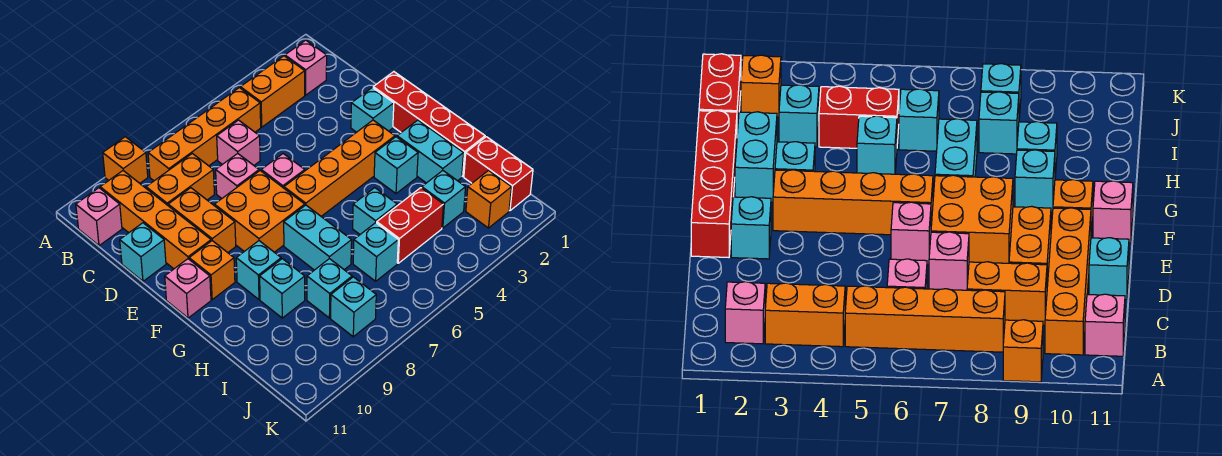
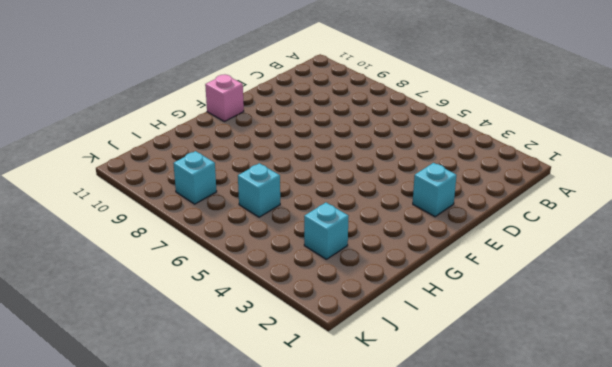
none -> orange brick A9 level 1
none -> pink brick B2 level 1
none -> orange brick B3:B4 level 1
none -> orange brick B5:B8 level 1

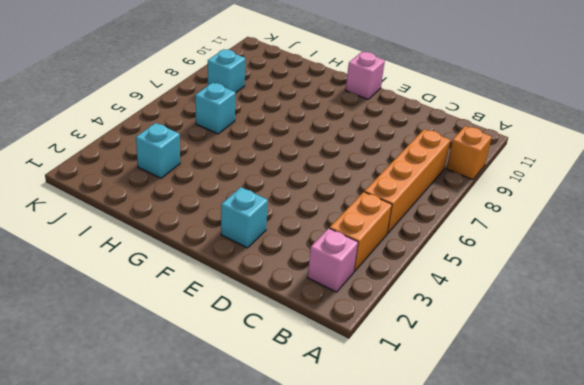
none -> orange brick B10:E10 level 1
none -> pink brick B11 level 1
none -> pink brick C6 level 1
none -> orange brick C8:C9 level 1

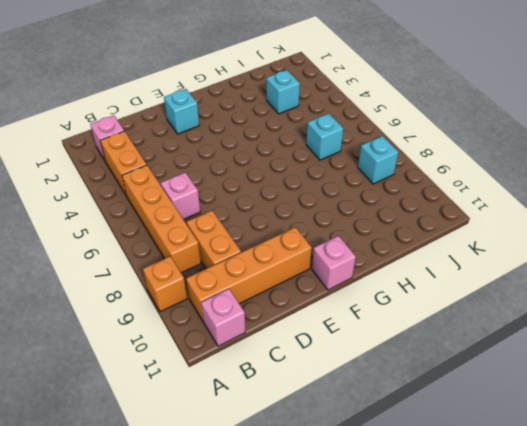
none -> pink brick D7 level 1
none -> orange brick D9:E9 level 1
none -> cyan brick D11 level 1
none -> red brick E1:H1 level 1

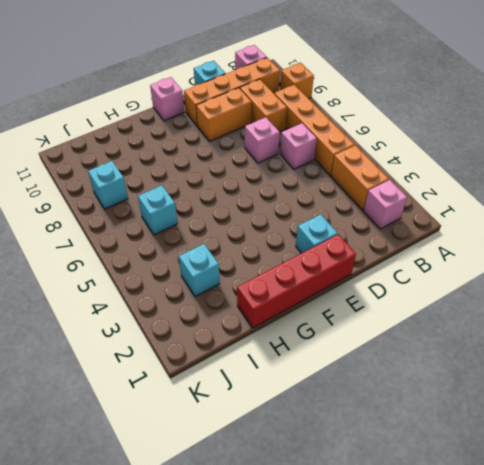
none -> pink brick E6 level 1
none -> orange brick E7:F8 level 1
none -> orange brick F3:F6 level 1
none -> orange brick F10 level 1

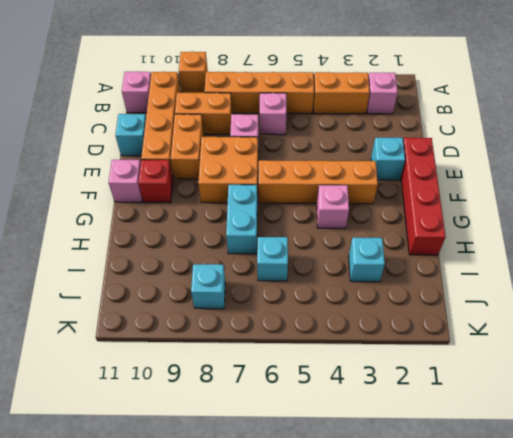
red brick F10 level 1 -> orange brick F10 level 1
pink brick G4 level 1 -> pink brick E6 level 1
none -> cyan brick G2:H2 level 1
none -> cyan brick G3 level 1
none -> cyan brick G9 level 1
none -> cyan brick H5 level 1

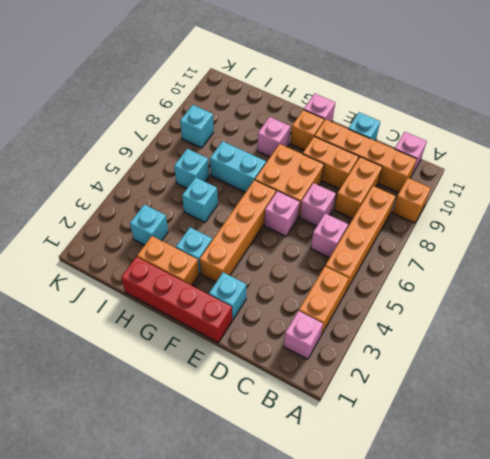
orange brick G2:H2 level 1 -> cyan brick G2:H2 level 1
pink brick G9 level 1 -> cyan brick G9 level 1
none -> cyan brick H9 level 1
none -> red brick I1:J1 level 1
none -> red brick I4:I5 level 1
none -> cyan brick I8 level 1

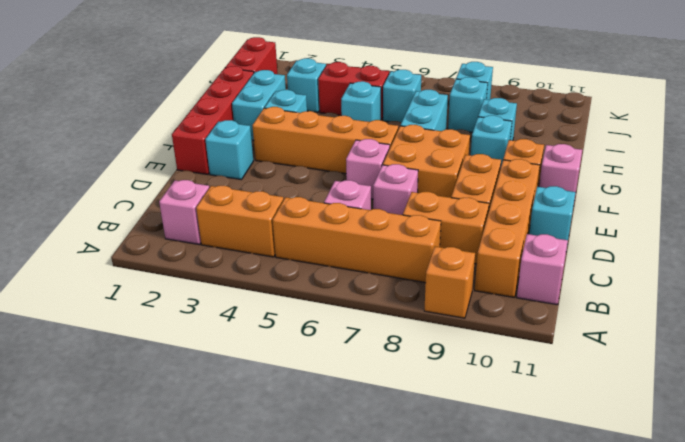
none -> orange brick J2 level 1

